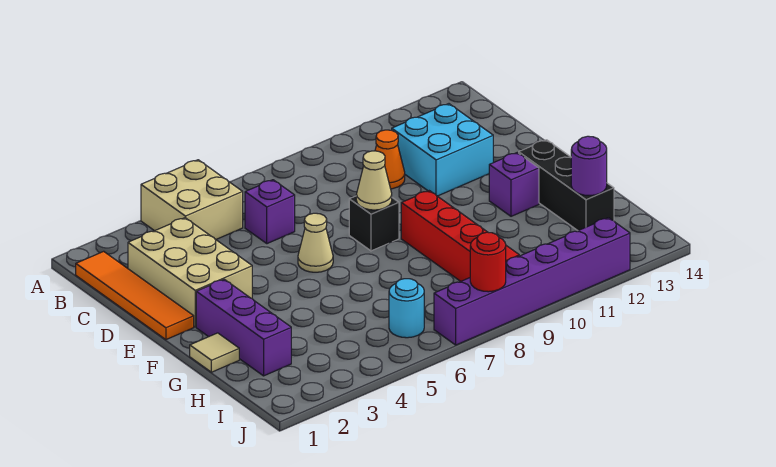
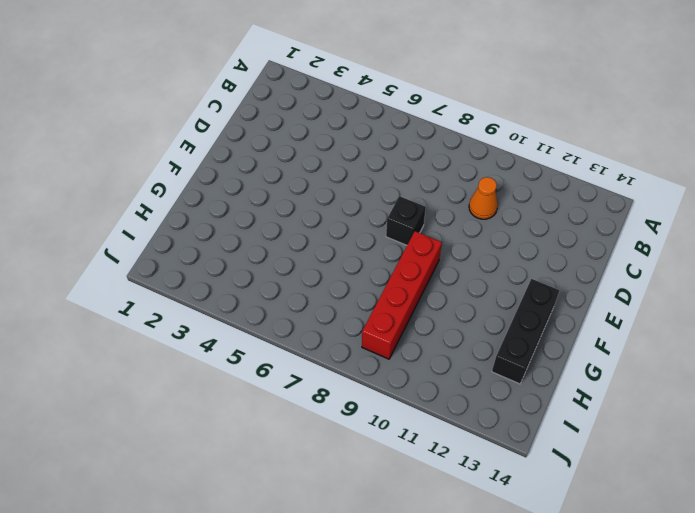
none -> tan brick A4:B5 level 1
none -> orange tile B1:E1 level 1
none -> tan brick C2:E3 level 1

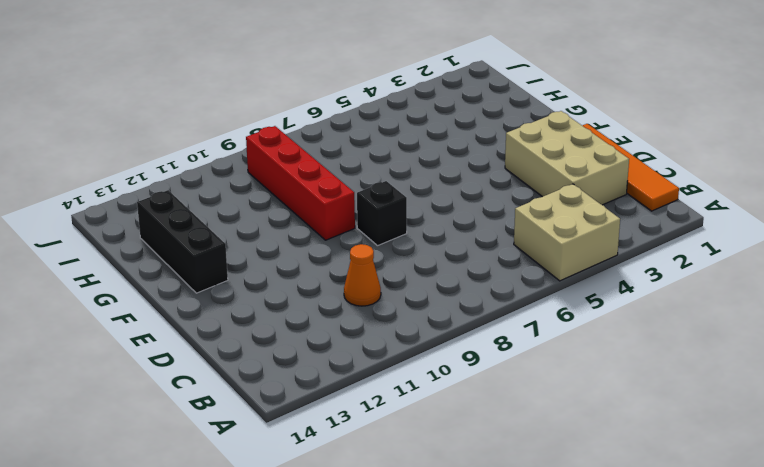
none -> purple brick C6 level 1
none -> cyan brick C11:D12 level 1
none -> tan cone E6 level 1

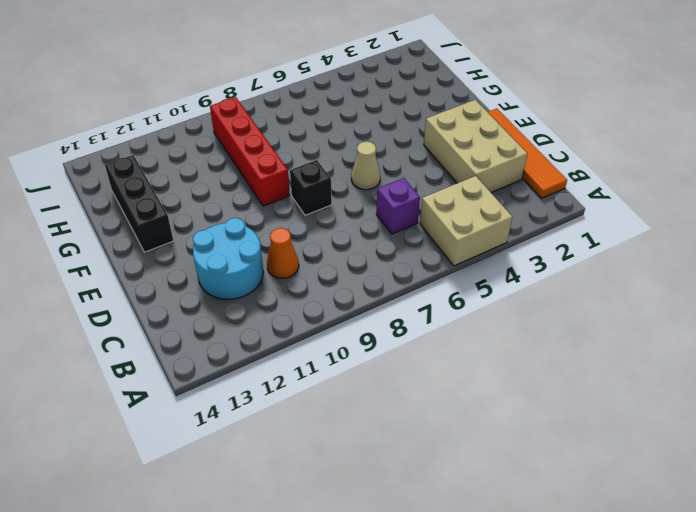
cyan round brick C11:D12 level 1 -> cyan brick C11:D12 level 1
none -> purple brick F2:H2 level 1
none -> purple brick F12 level 1
none -> tan tile G1 level 1

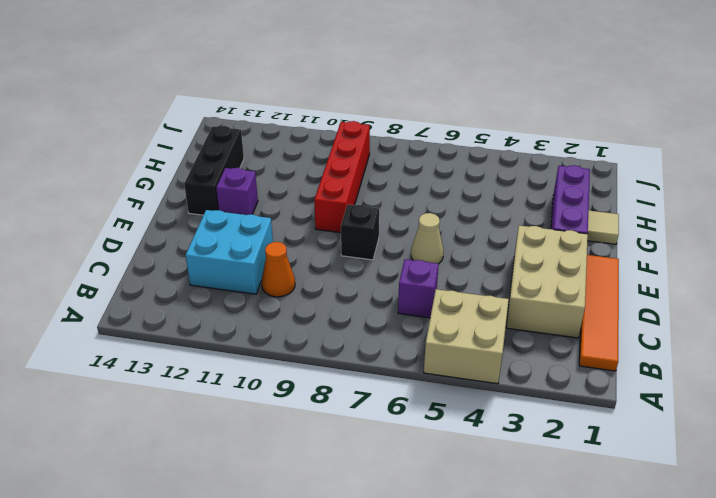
none -> cyan round brick I6 level 1
none -> purple brick J7:J12 level 1
none -> tan cone E8 level 2

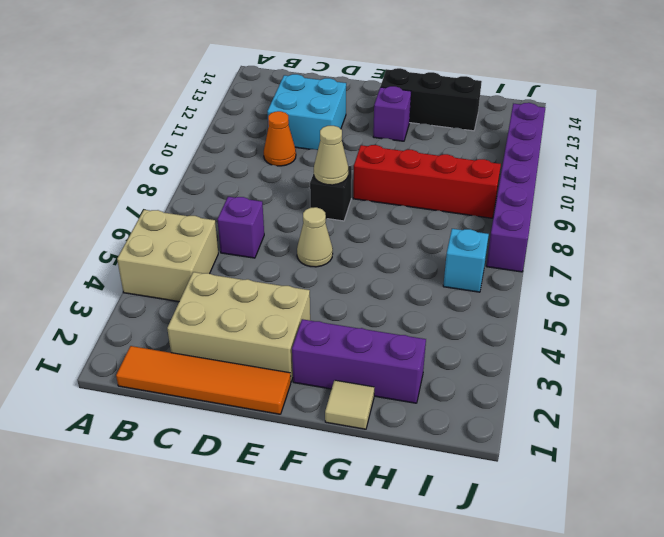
cyan brick I6 level 1 -> cyan round brick I6 level 1
none -> purple round brick H13 level 2
none -> red round brick J8 level 2

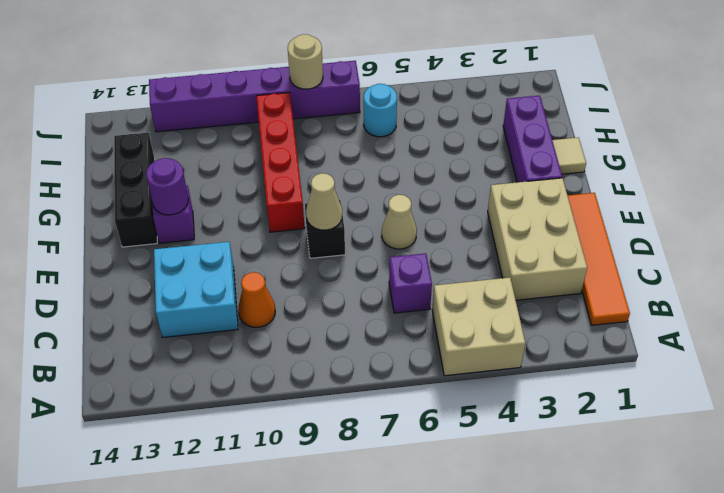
purple round brick F12 level 2 -> purple round brick H13 level 2
tan round brick J8 level 2 -> red round brick J8 level 2

